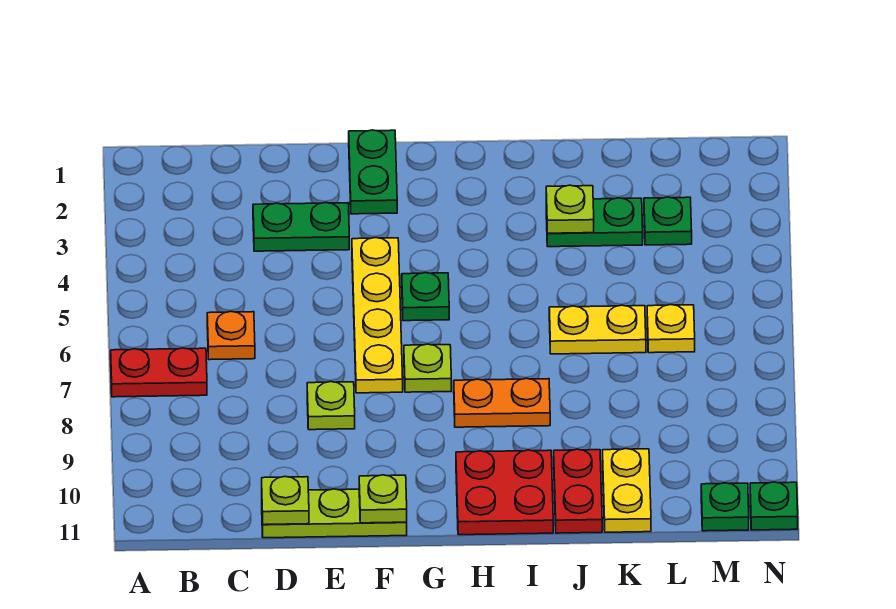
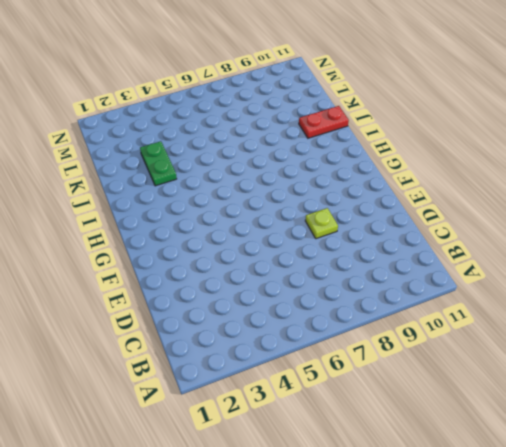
none -> red plate A7:B7 level 1
none -> orange plate C6 level 1
none -> green plate D3:E3 level 1

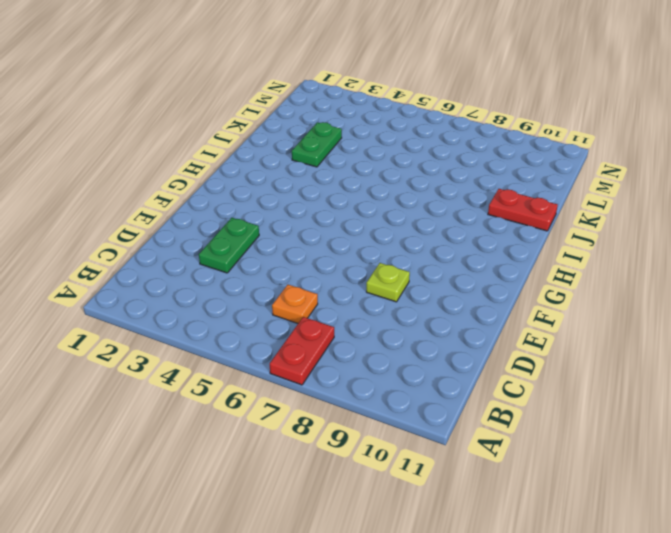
none -> lime plate D11:F11 level 1
none -> green plate F1:F2 level 1
none -> yellow plate F4:F7 level 1

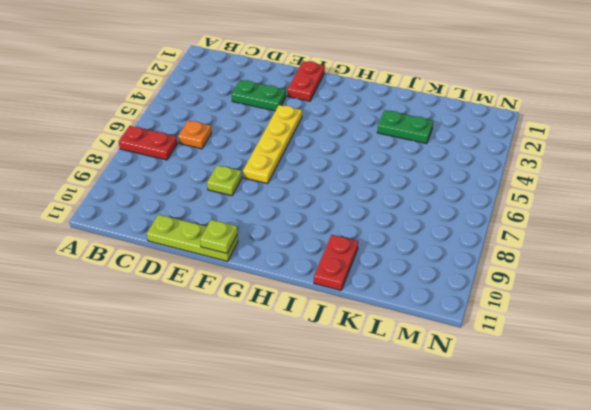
red plate F1:F2 level 1 -> green plate F1:F2 level 1
none -> green plate G5 level 1
none -> lime plate G7 level 1
none -> orange plate H8:I8 level 1

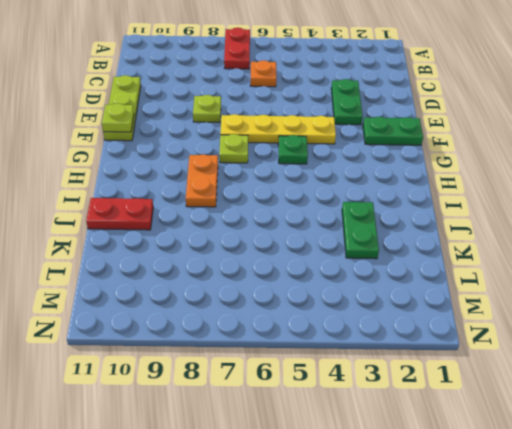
none -> red plate H10:I11 level 1
none -> yellow plate J6:K6 level 1
none -> yellow plate K10:K11 level 1

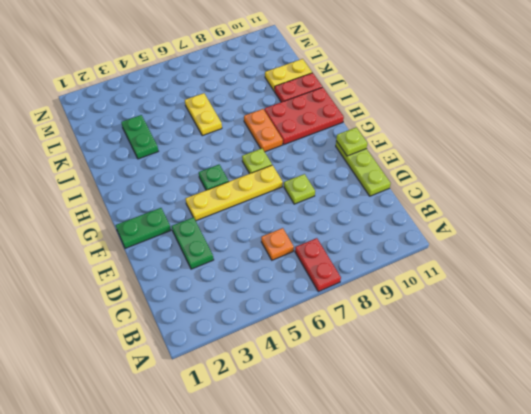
red plate H9:I11 level 1 -> red plate H10:I11 level 1
none -> green plate L3 level 1
none -> yellow plate L6 level 1
none -> green plate M11 level 1

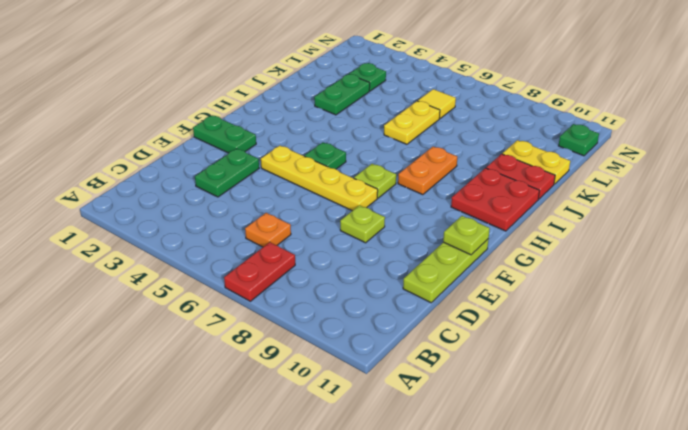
yellow tile L6 level 1 -> yellow plate L6 level 1
none -> green plate N11 level 1
none -> lime plate D11 level 2
none -> lime plate J3 level 2

